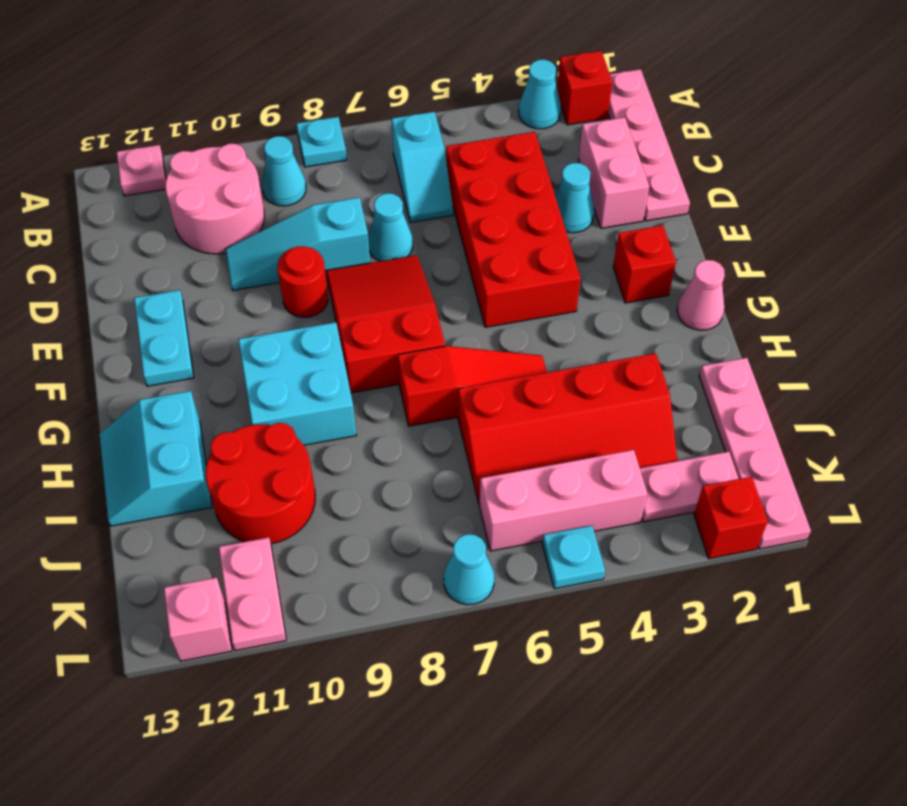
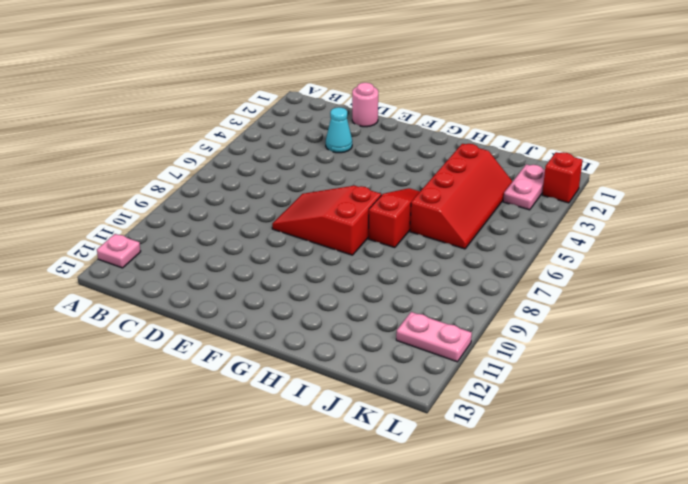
pink round brick D1 level 1 -> pink plate A1:D1 level 1
none -> red brick A2 level 1
none -> cyan cone A3 level 1
none -> cyan plate A8 level 1
none -> cyan slope B6:C6 level 1 top B

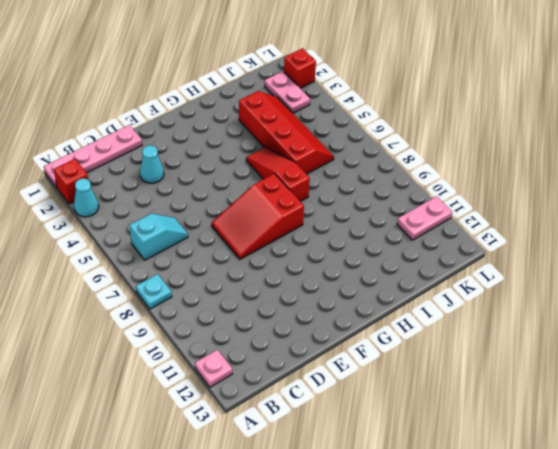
none -> cyan cone B9 level 1
none -> pink round brick B10:C11 level 1
none -> pink brick C2:D2 level 1
none -> red brick C4:F5 level 1

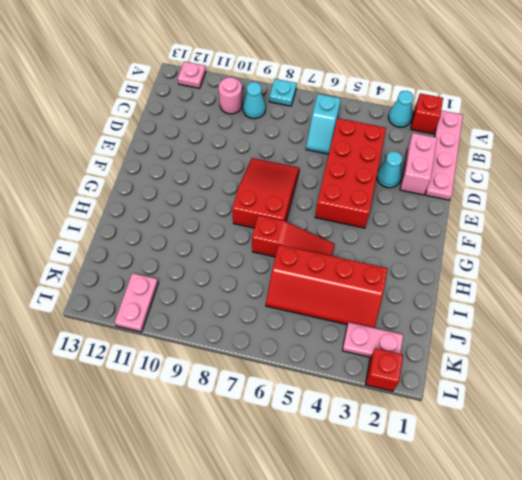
pink round brick B10 level 1 -> pink round brick B10:C11 level 1
none -> cyan cone D7 level 1
none -> cyan slope D8:D10 level 1 top 8
none -> red round brick E9 level 1
none -> cyan plate E12:F12 level 1

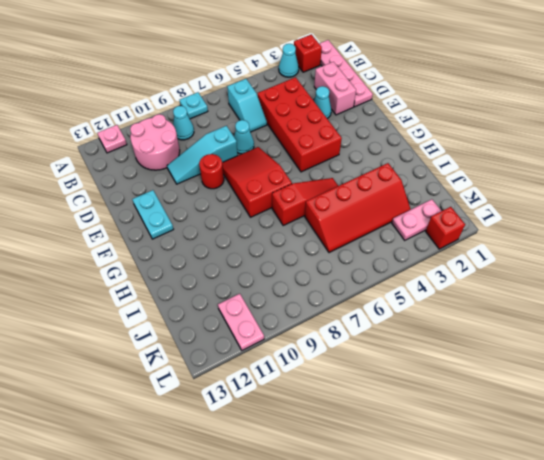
none -> red brick F2 level 1
none -> pink cone G1 level 1
none -> cyan brick G9:H10 level 1
none -> cyan slope H12:I13 level 1 top 12

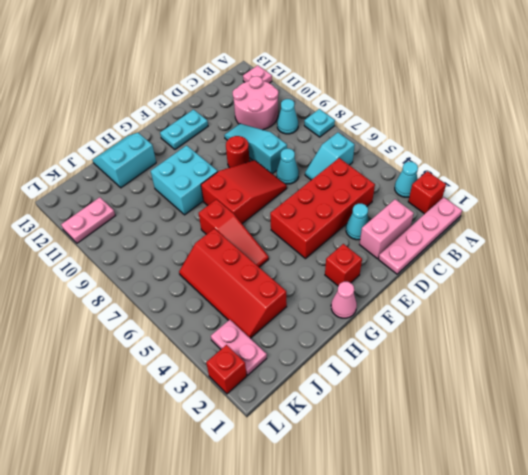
none -> pink plate I1:L1 level 1
none -> red round brick I10:J11 level 1
none -> pink brick K4:K6 level 1
none -> cyan plate L5 level 1

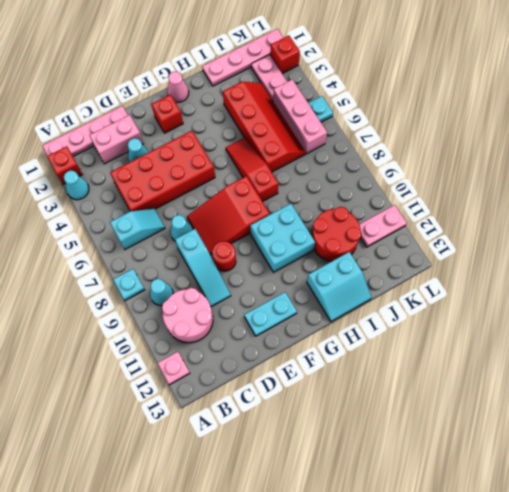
none -> cyan cone L7 level 1
none -> pink brick L12 level 1

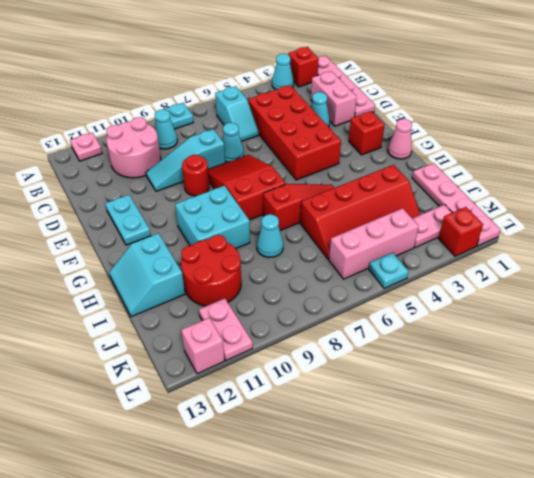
cyan cone I8 level 1 -> cyan cone L7 level 1

